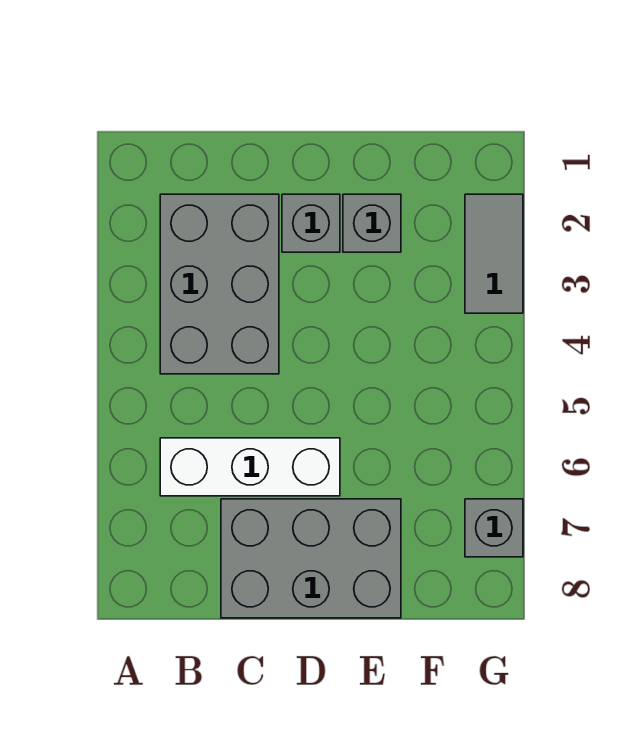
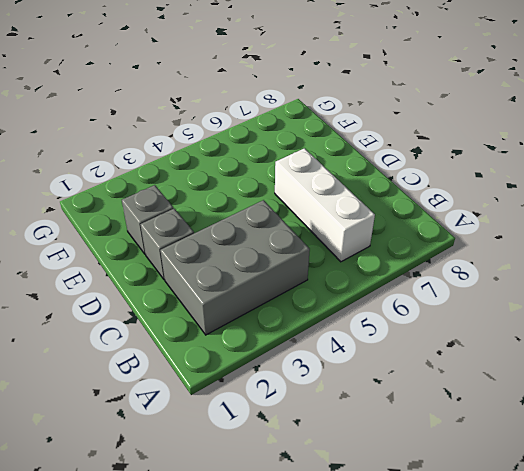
none -> grey brick C7:E8 level 1
none -> grey tile G2:G3 level 1

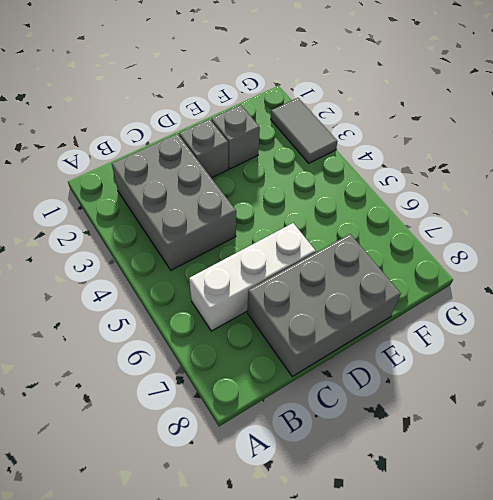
none -> grey brick G7 level 1

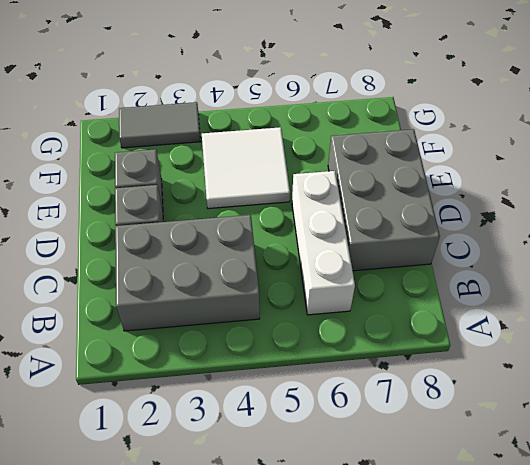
white tile E4:F5 level 1 -> none
none -> grey brick G7 level 1

